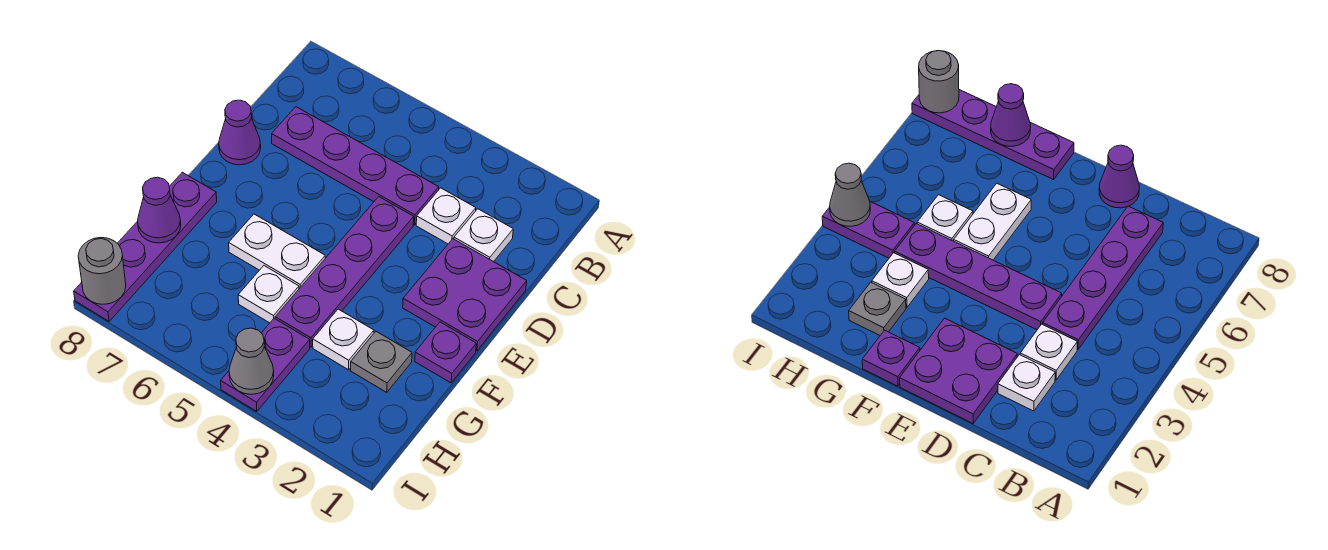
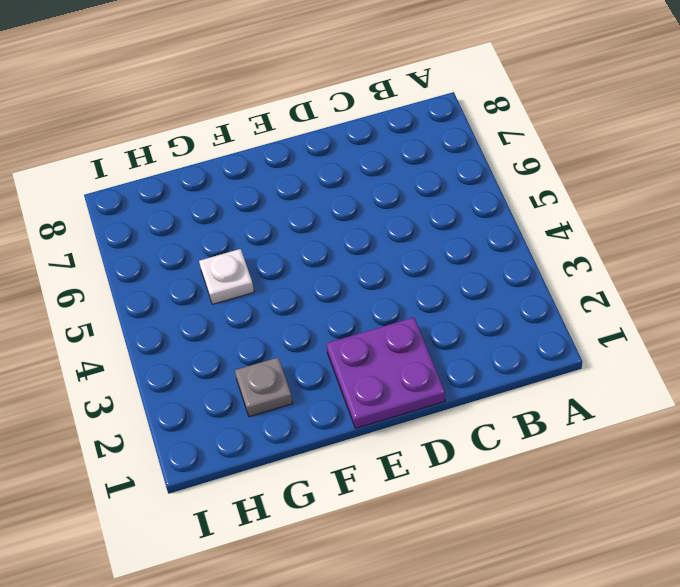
none -> white plate C2 level 1
none -> white plate C3 level 1
none -> purple plate C4:C7 level 1

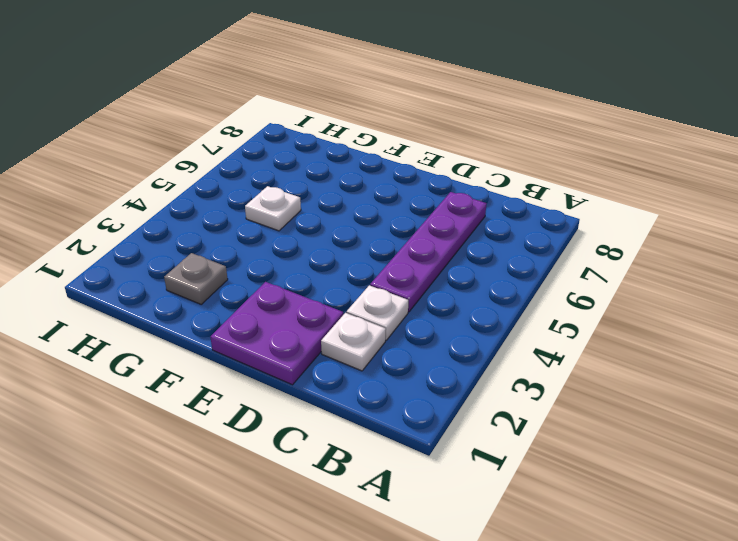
none -> purple plate D4:G4 level 1
none -> purple cone D8 level 1
none -> purple plate F1 level 1

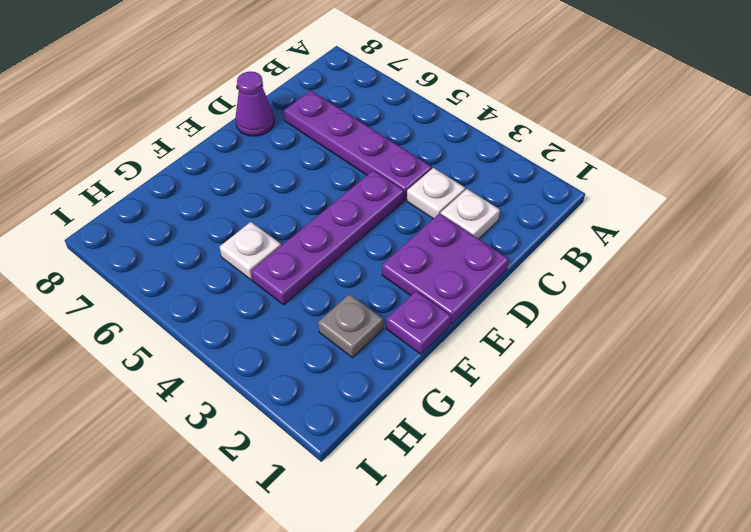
none -> white plate F5:F6 level 1
none -> purple plate F8:I8 level 1
none -> white plate G3 level 1

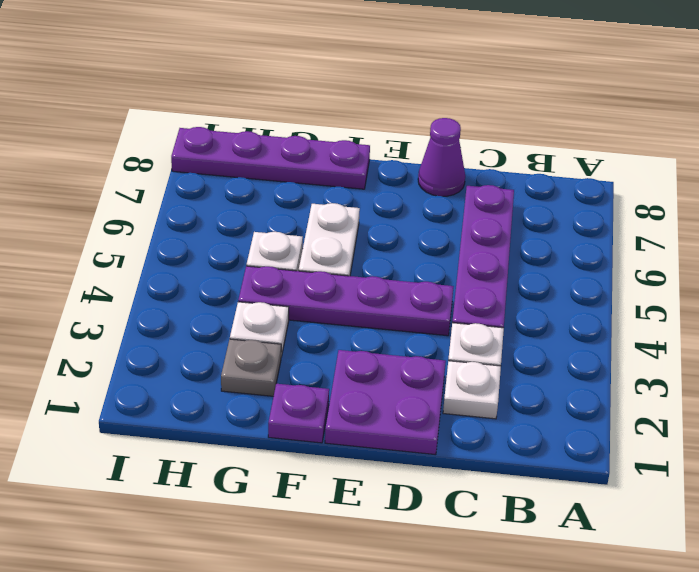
none -> purple plate H4:I4 level 1
none -> purple cone G8 level 2
none -> grey cone I4 level 2

